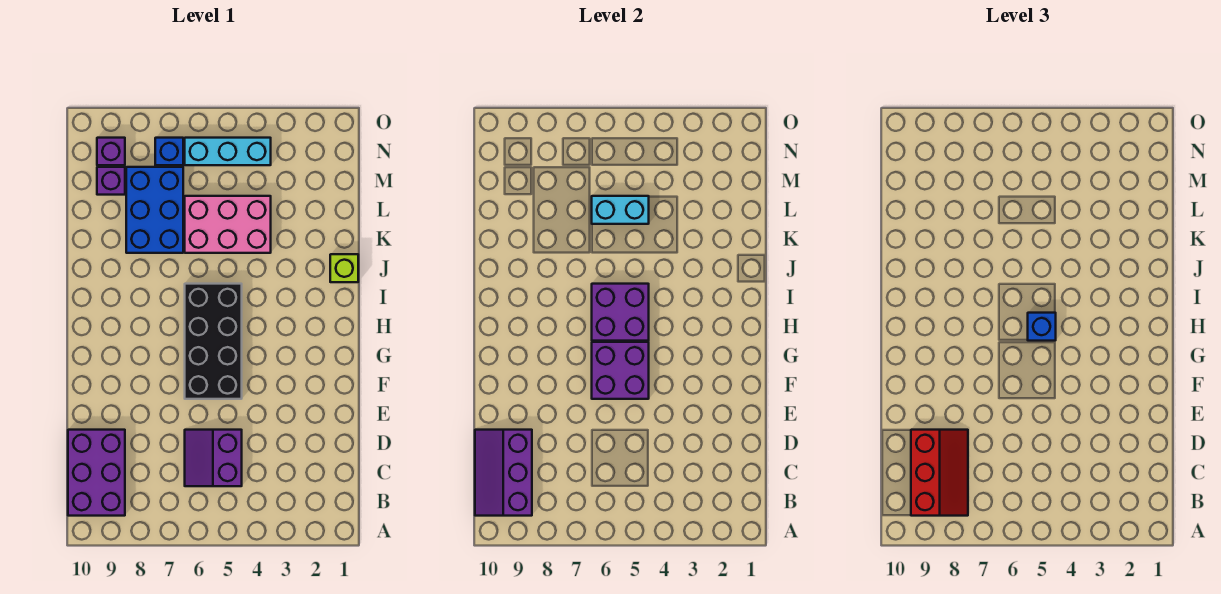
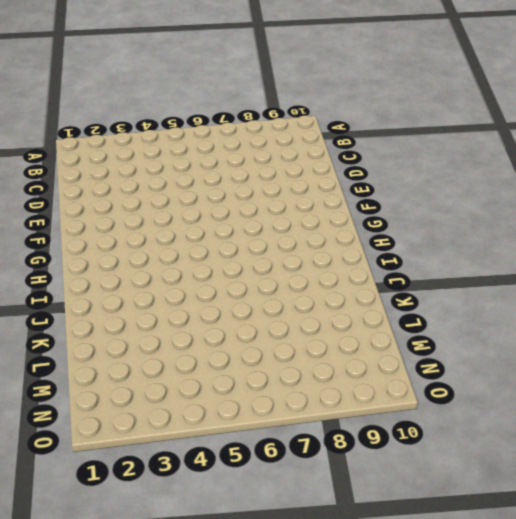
none -> purple brick B9:D10 level 1
none -> purple slope C5:D6 level 1 top 5
none -> black brick F5:I6 level 1

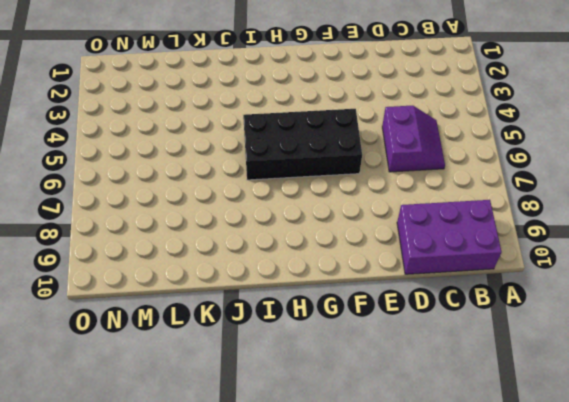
purple slope C5:D6 level 1 top D -> purple slope C5:D6 level 1 top 5
none -> lime brick J1 level 1
none -> pink brick K4:L6 level 1
none -> blue brick K7:M8 level 1

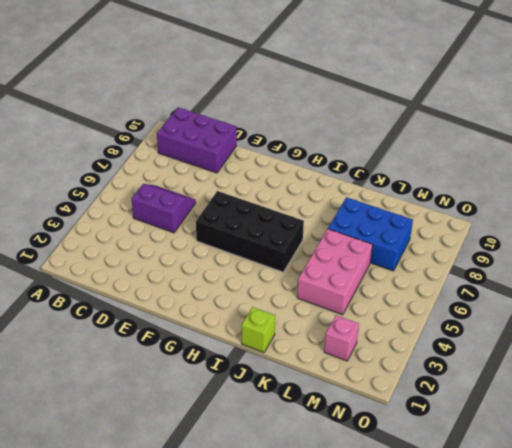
pink brick M2 level 1 -> none
none -> purple brick M9 level 1
none -> cyan brick N4:N6 level 1
none -> blue brick N7 level 1

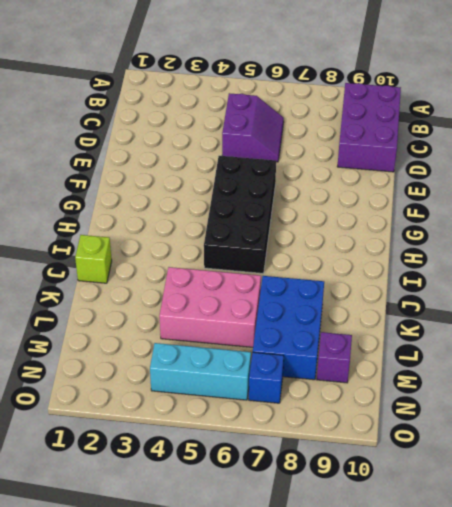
none -> purple brick N9 level 1
none -> purple slope B9:D10 level 2 top 9
none -> purple brick F5:G6 level 2

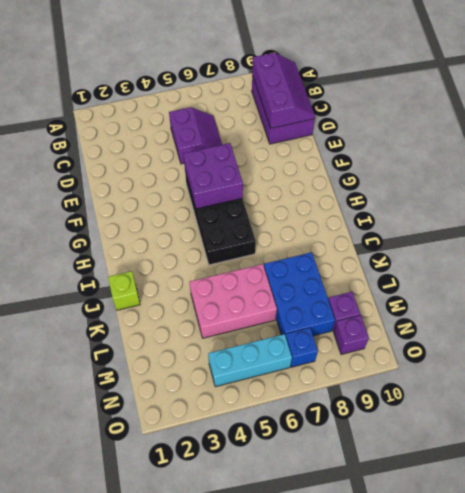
none -> purple brick H5:I6 level 2
none -> cyan brick L5:L6 level 2
none -> red slope B8:D9 level 3 top 9

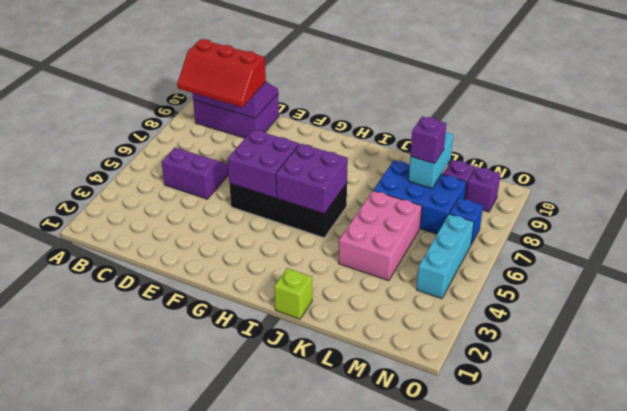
cyan brick L8:L9 level 2 -> cyan brick L5:L6 level 2
purple brick L8 level 3 -> none
none -> blue brick H5 level 3

